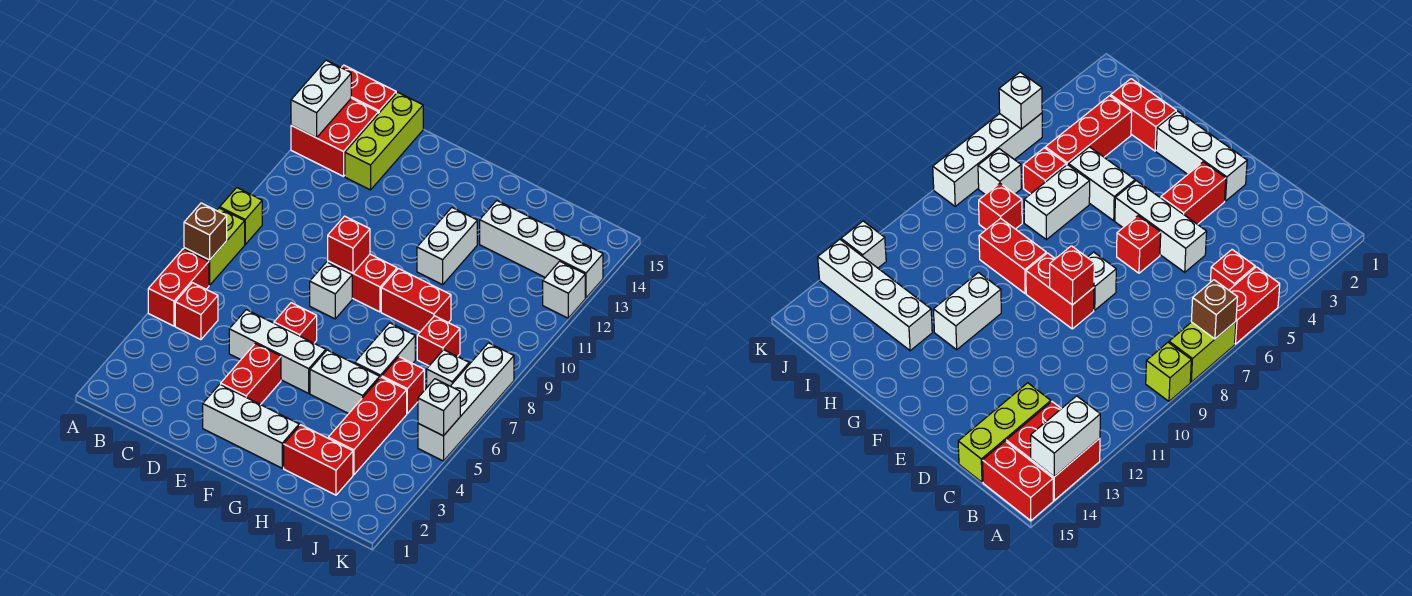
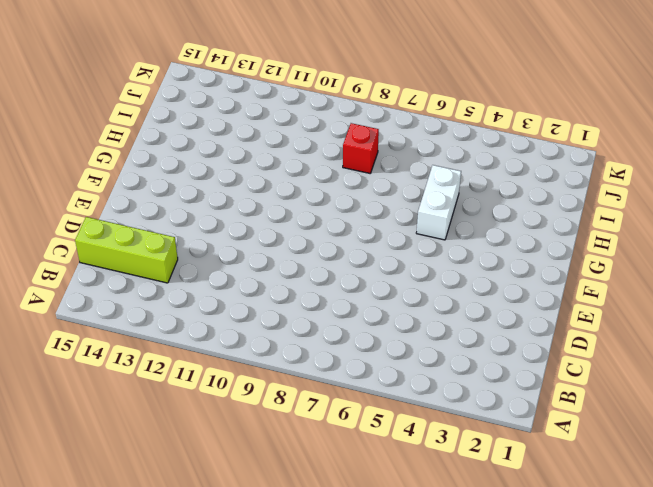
none -> red brick A5:A6 level 1
none -> lime brick A7:A8 level 1
none -> lime brick A9 level 1

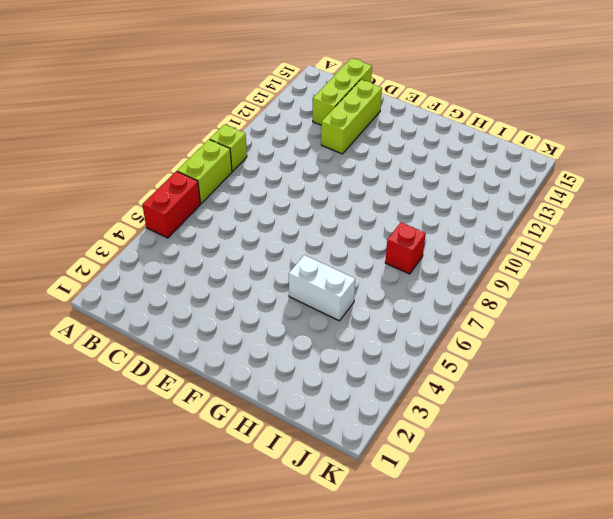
lime brick D12:D14 level 1 -> none
none -> red brick A13:B14 level 1
none -> red brick A15:B15 level 1
none -> red brick B5 level 1

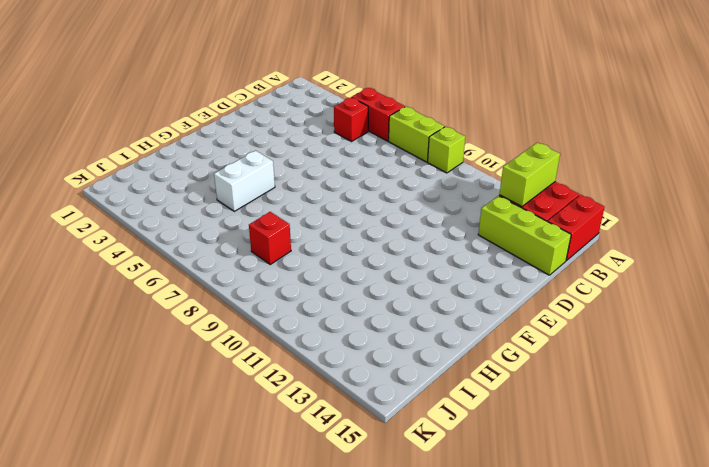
lime brick A13:B13 level 2 -> white brick A13:A14 level 2
none -> white brick D5:F5 level 1
none -> white brick E2:G2 level 1
none -> red brick E3:E4 level 1

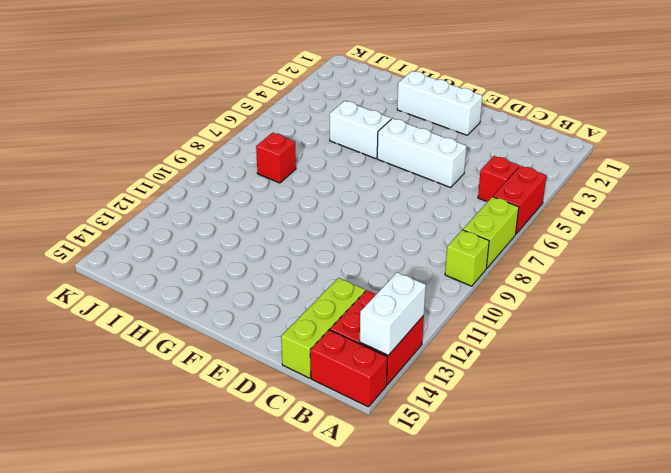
none -> red brick E3:E4 level 1
none -> red brick E6 level 1
none -> white brick E8 level 1

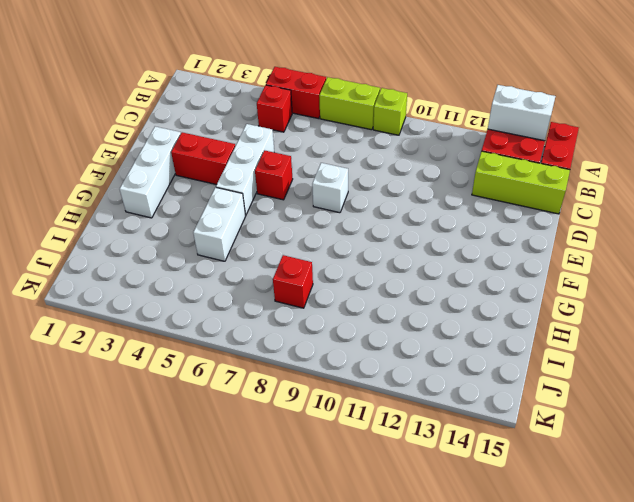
none -> red brick E9:F9 level 1
none -> red brick G9:H9 level 1
none -> white brick G11:G12 level 1

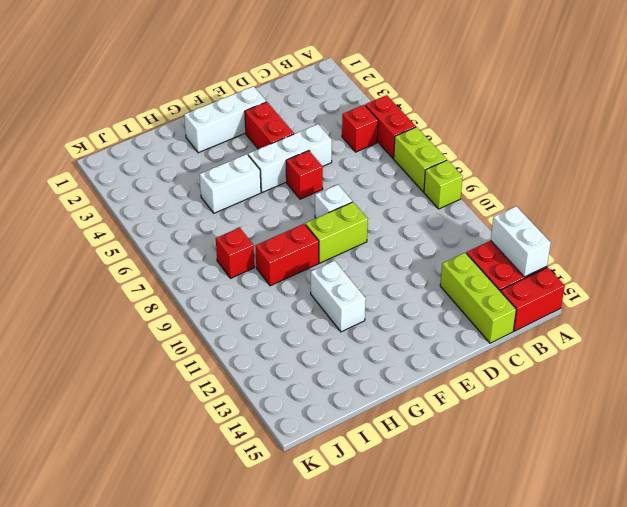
lime brick E9:F9 level 1 -> red brick E9:F9 level 1
none -> red brick H2:I2 level 1
none -> white brick H6:H7 level 1
none -> white brick H13:K13 level 1

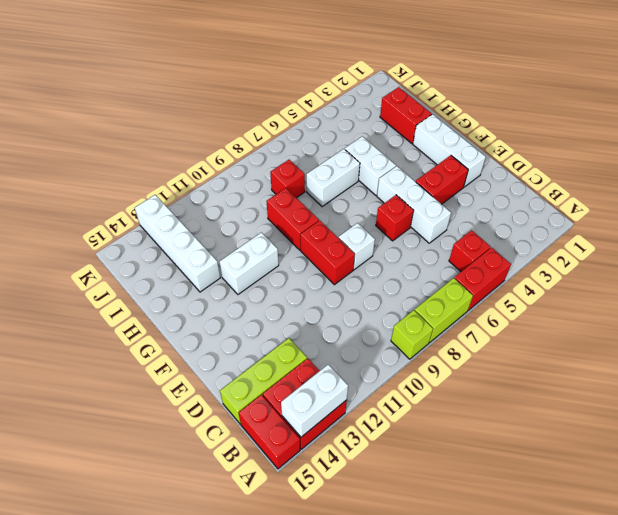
none -> red brick I3:I5 level 1
none -> red brick I6 level 1
none -> white brick J7 level 1

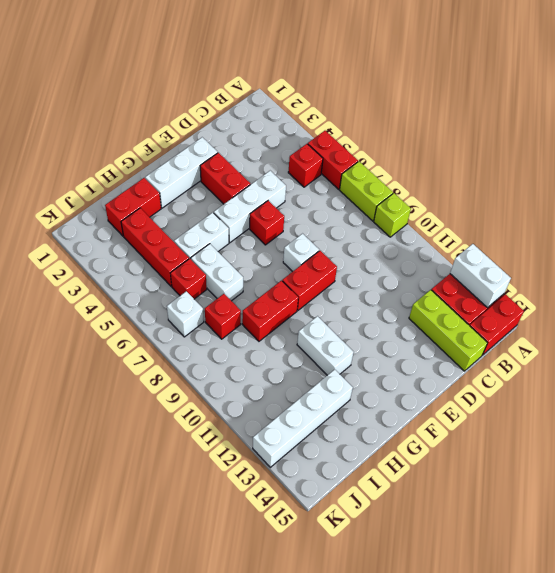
none -> white brick K5:K8 level 1
none -> white brick K12 level 1
none -> brown brick A7 level 2

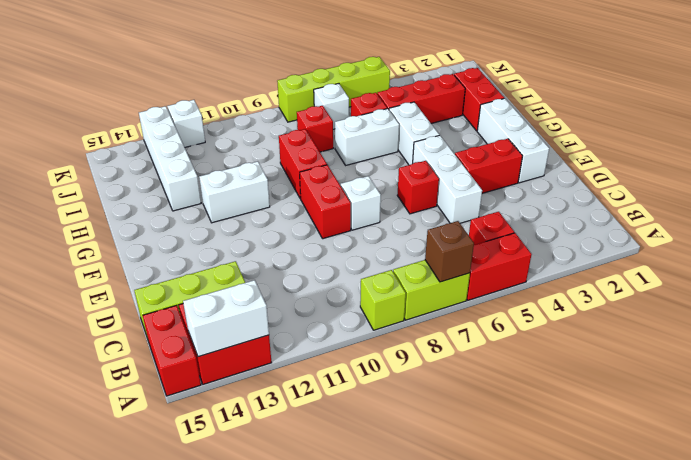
lime brick K5:K8 level 1 -> white brick K5:K8 level 1
none -> red brick E9 level 2
none -> white brick K5 level 2

